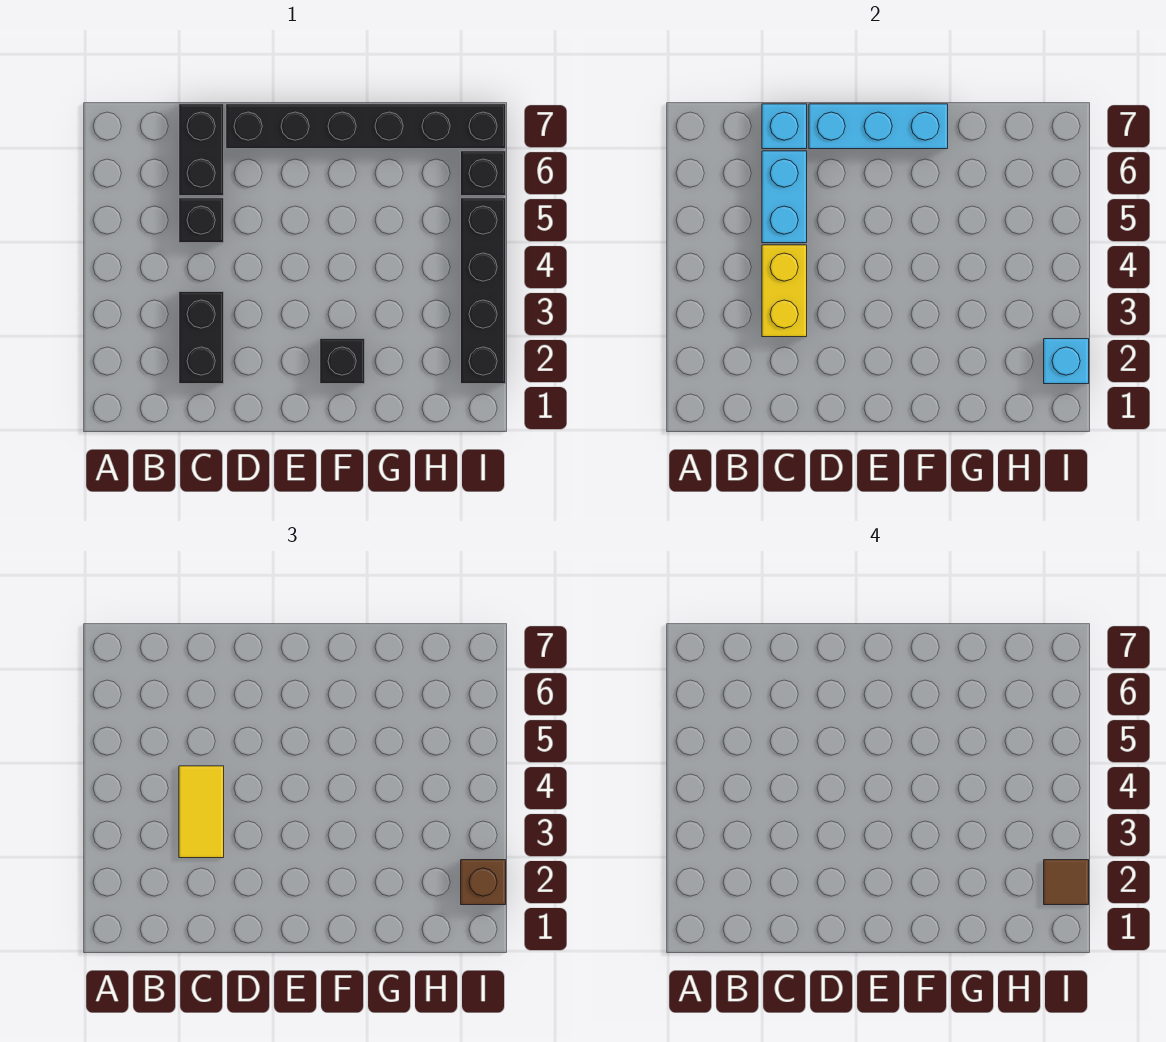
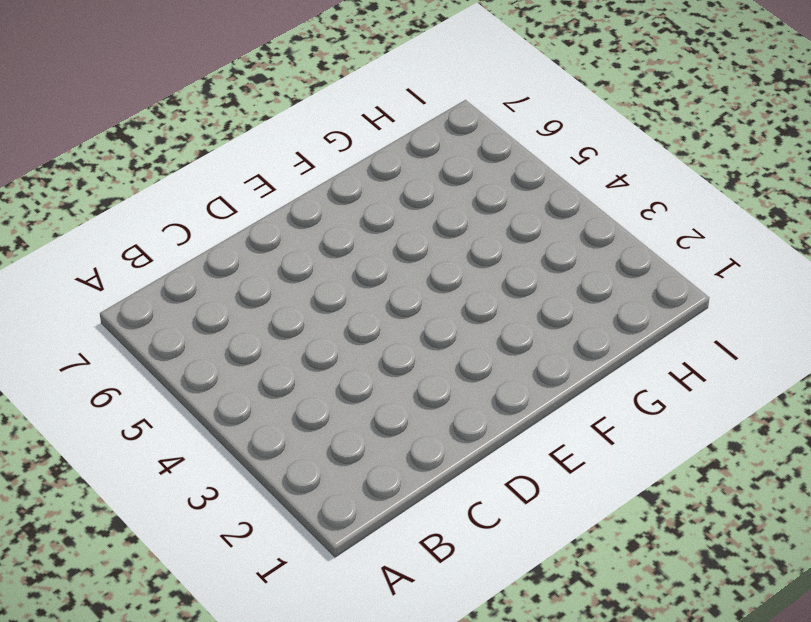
none -> black brick C2:C3 level 1
none -> black brick C5 level 1
none -> black brick C6:C7 level 1

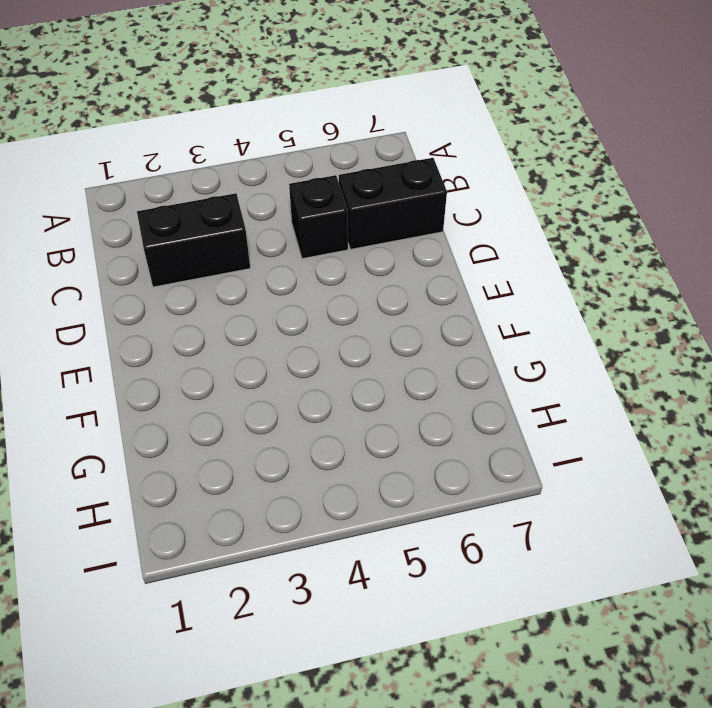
none -> black brick D7:I7 level 1
none -> black brick F2 level 1
none -> black brick I2:I5 level 1

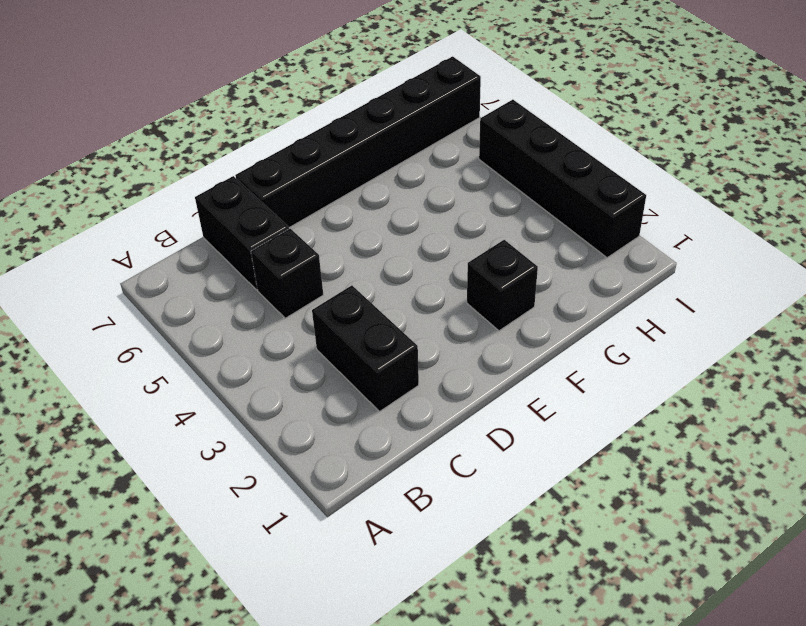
none -> black brick I6 level 1
none -> yellow brick C3:C4 level 2
none -> cyan brick C5:C6 level 2

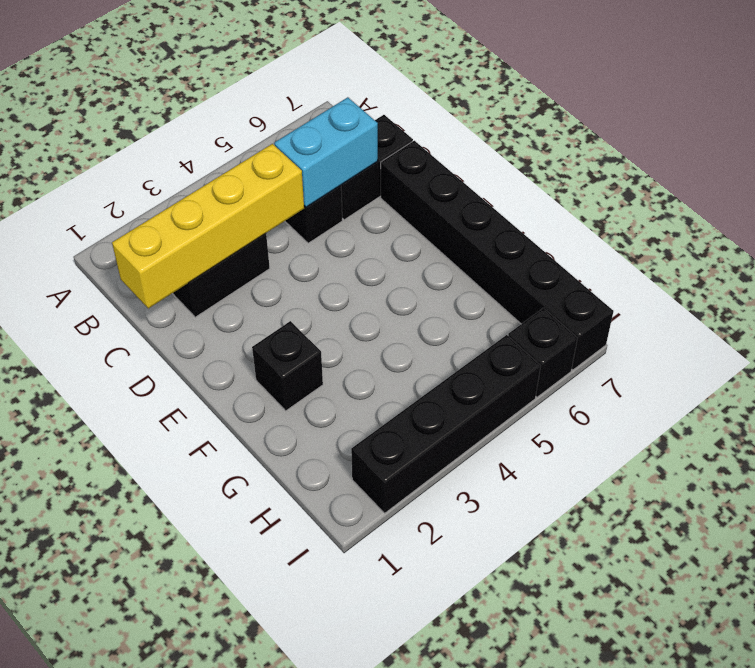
yellow brick C1:C4 level 2 -> yellow brick C3:C4 level 2
none -> cyan brick C7 level 2
none -> cyan brick D7:F7 level 2
none -> cyan brick I2 level 2

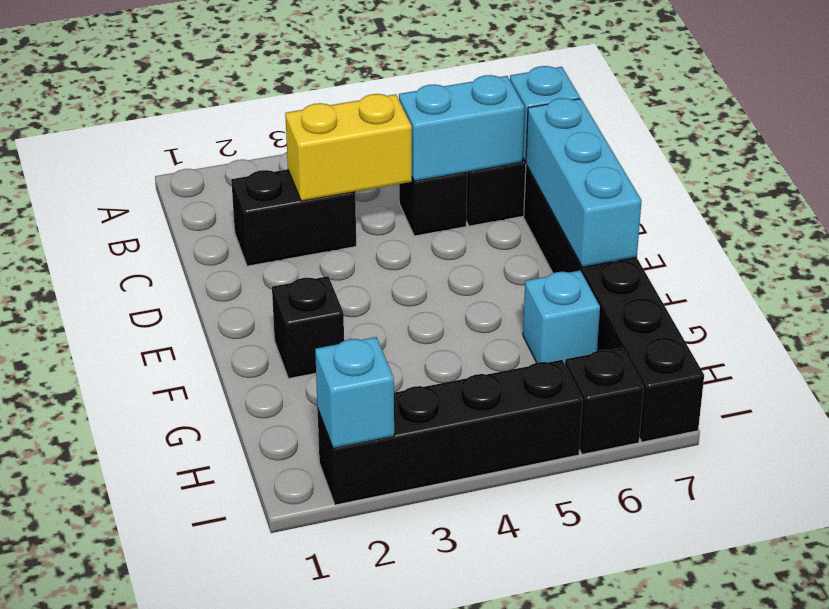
cyan brick G6 level 1 -> none
none -> yellow tile C3:C4 level 3
none -> brown brick I2 level 3
none -> brown tile I2 level 4

